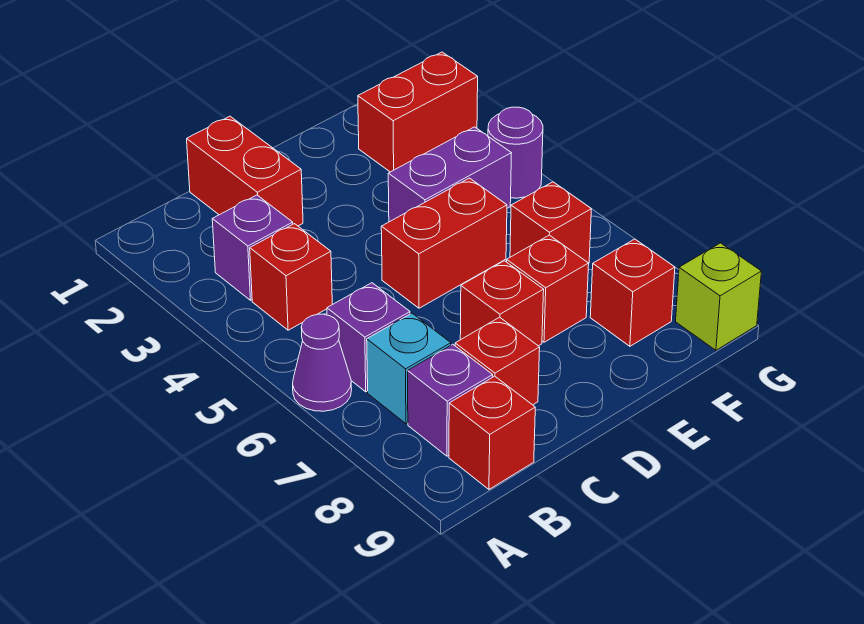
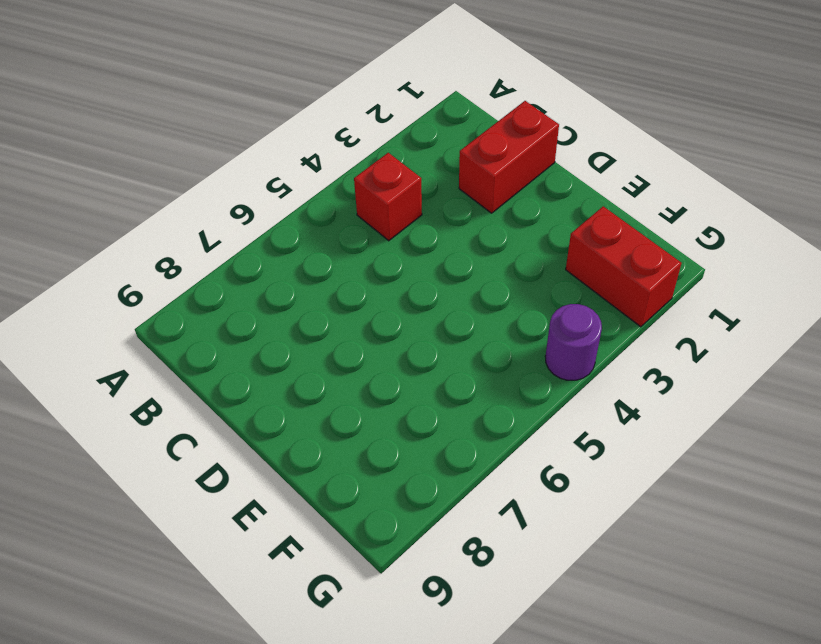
none -> purple cone A6 level 1
none -> purple brick B3 level 1
none -> purple brick B6 level 1

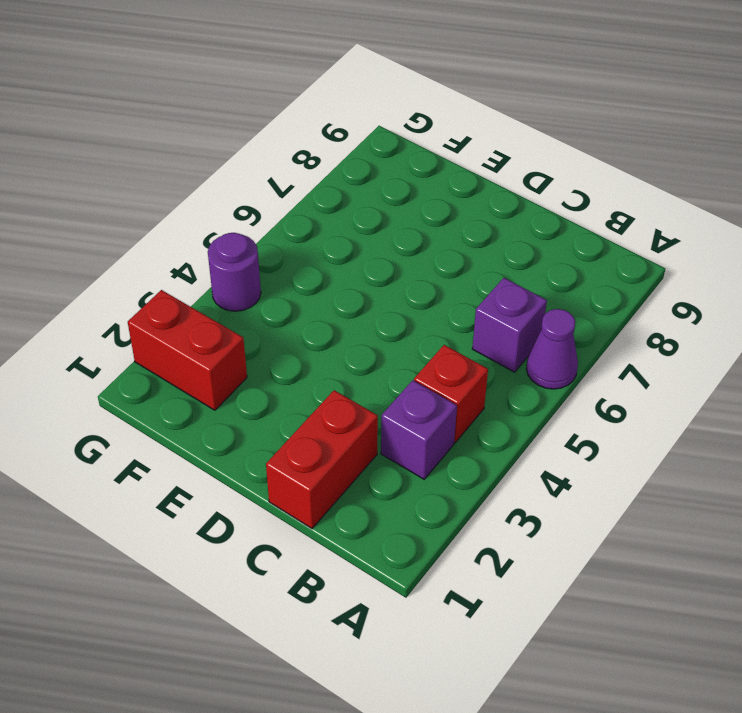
none -> cyan brick B7 level 1
none -> purple brick B8 level 1
none -> red brick B9 level 1

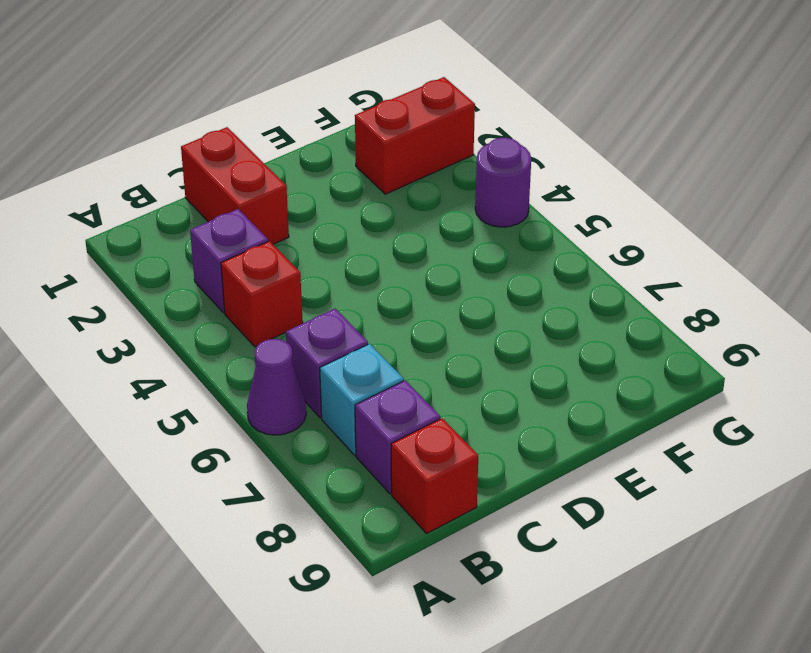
none -> red brick C8 level 1
none -> red brick D5:E5 level 1
none -> red brick D7 level 1

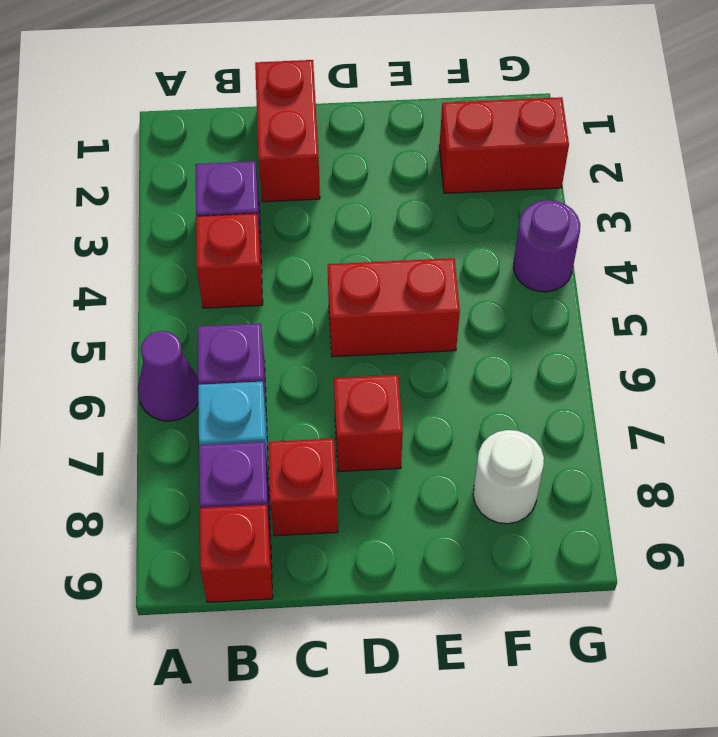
white round brick F8 level 1 -> red brick F8 level 1
none -> purple brick E4:F4 level 1
none -> red brick E7 level 1
none -> red brick F6 level 1

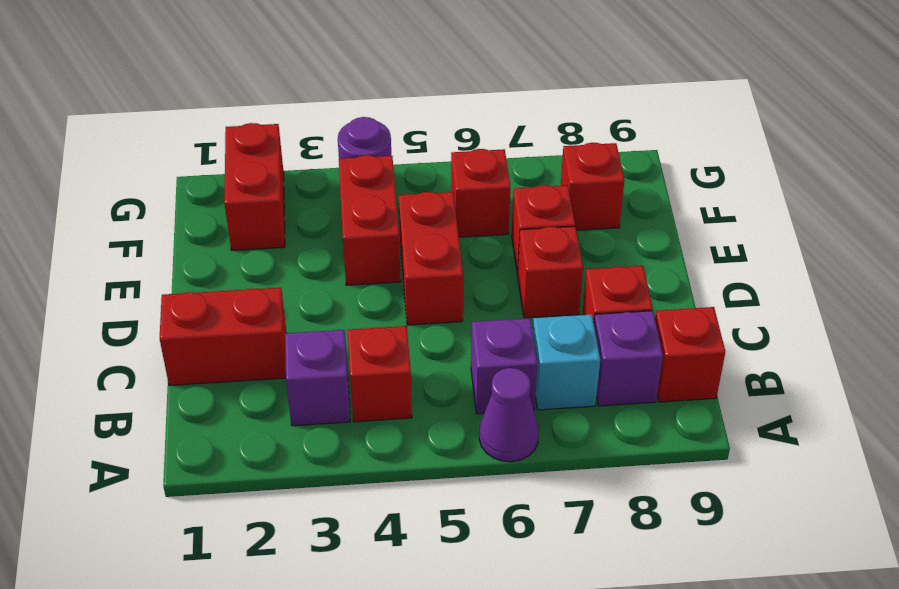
red brick E4:F4 level 1 -> purple brick E4:F4 level 1
none -> lime brick G9 level 1

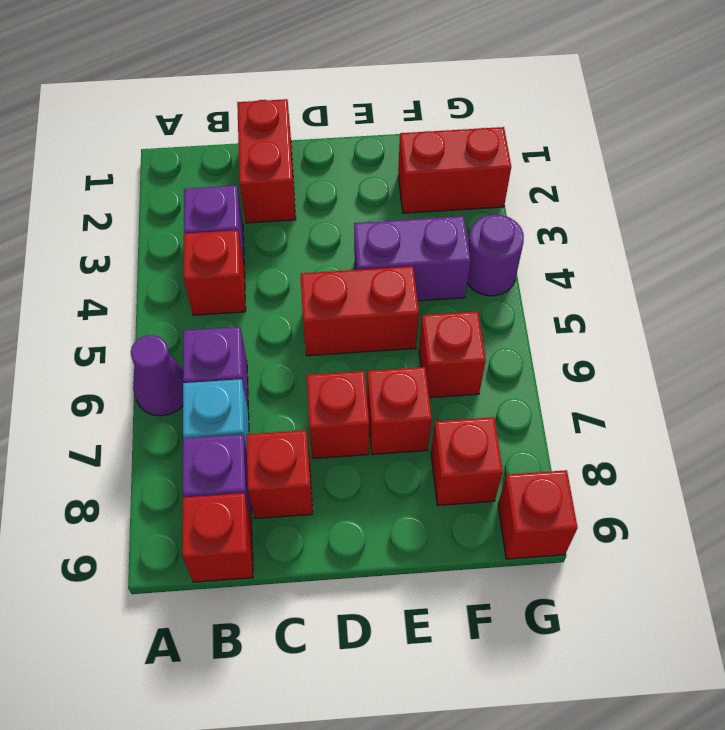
red brick G9 level 1 -> lime brick G9 level 1

